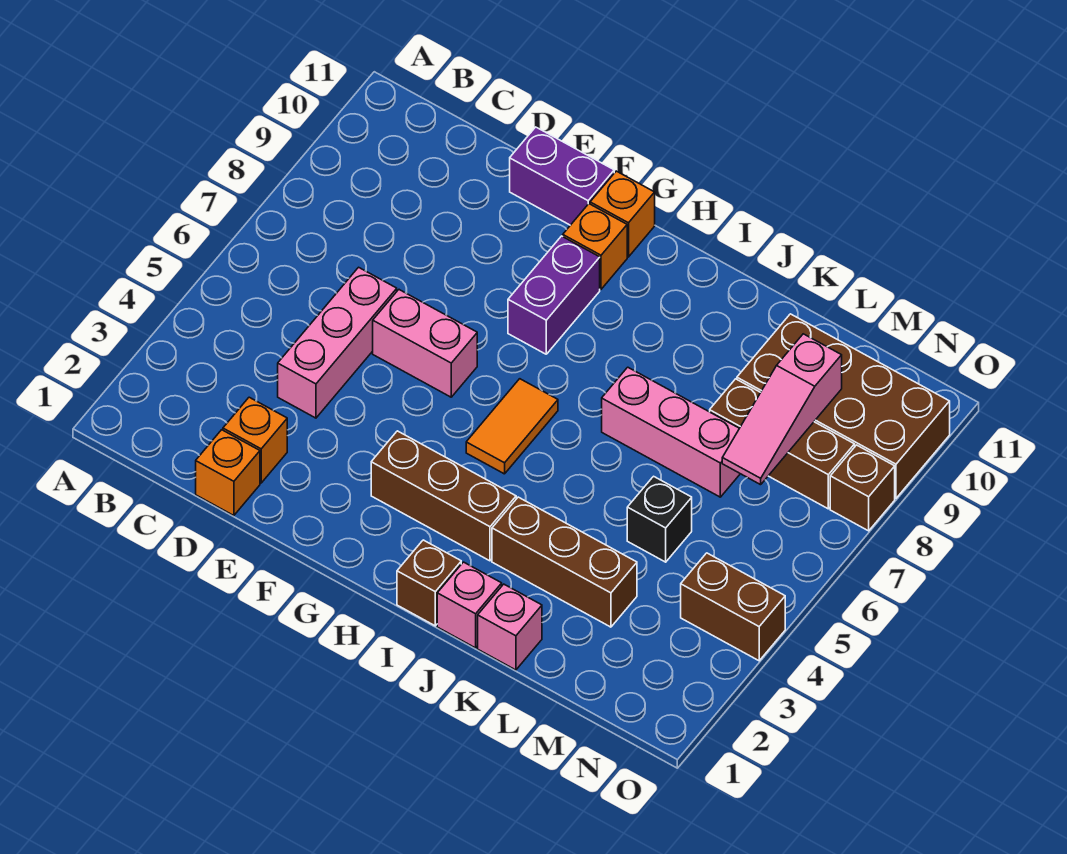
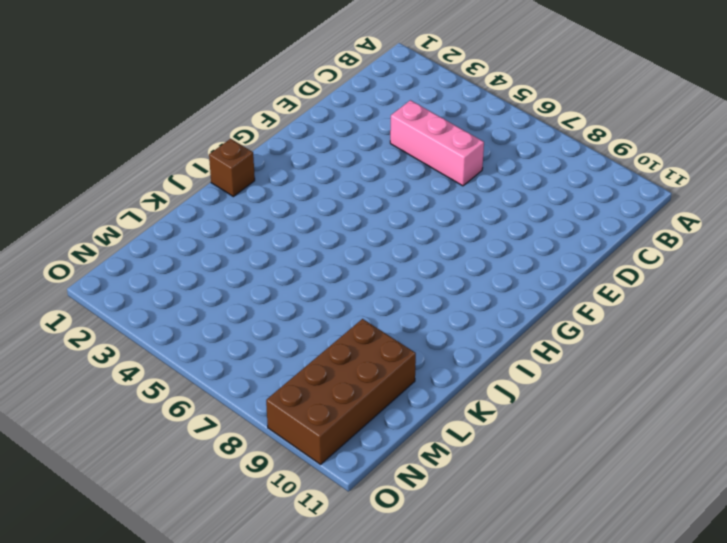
none -> orange brick D1 level 1
none -> orange brick D2 level 1
none -> pink brick E6:F6 level 1

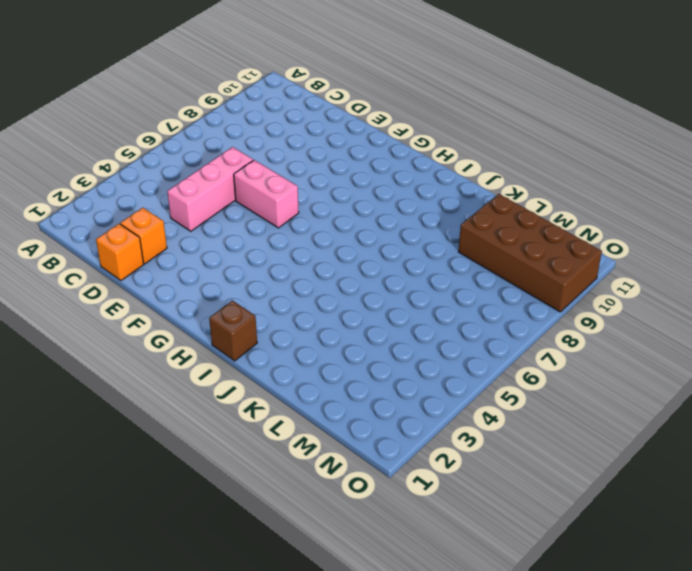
none -> purple brick E11:F11 level 1
none -> brown brick G3:I3 level 1
none -> purple brick G8:G9 level 1

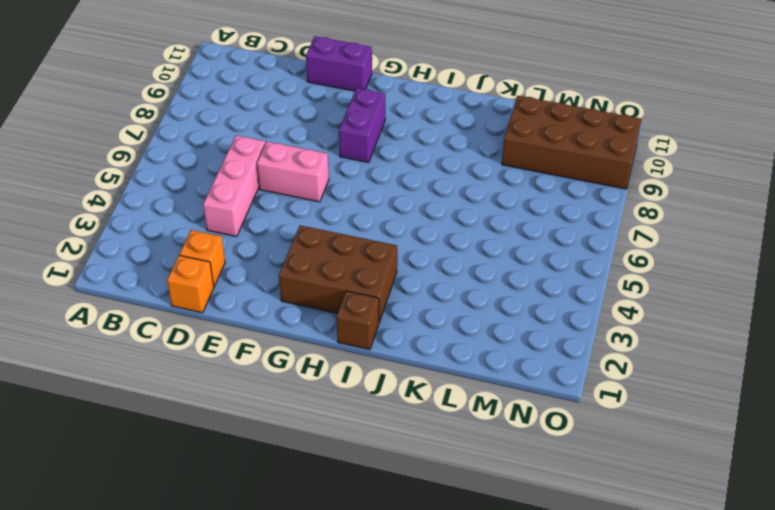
brown brick G2:I3 level 1 -> brown brick G3:I3 level 1
none -> orange brick G10 level 1
none -> orange brick G11 level 1
none -> orange tile H5:H6 level 1

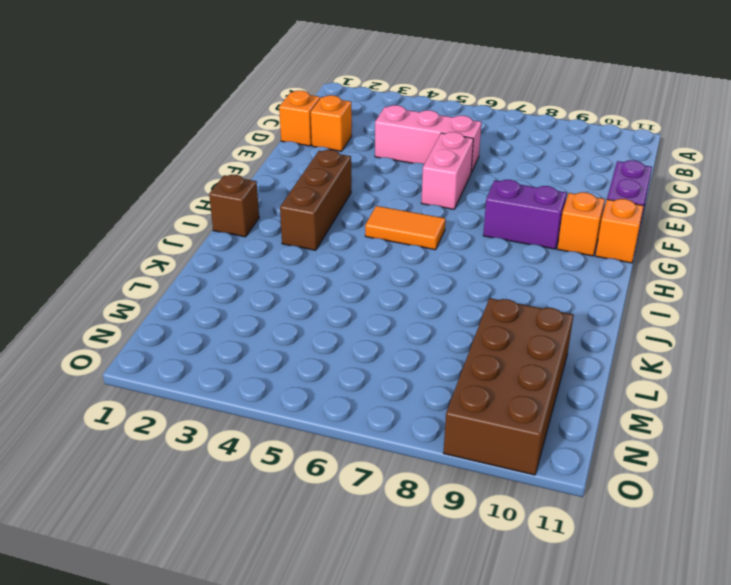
none -> pink brick J1 level 1
none -> brown brick J3:L3 level 1
none -> pink brick J7:L7 level 1

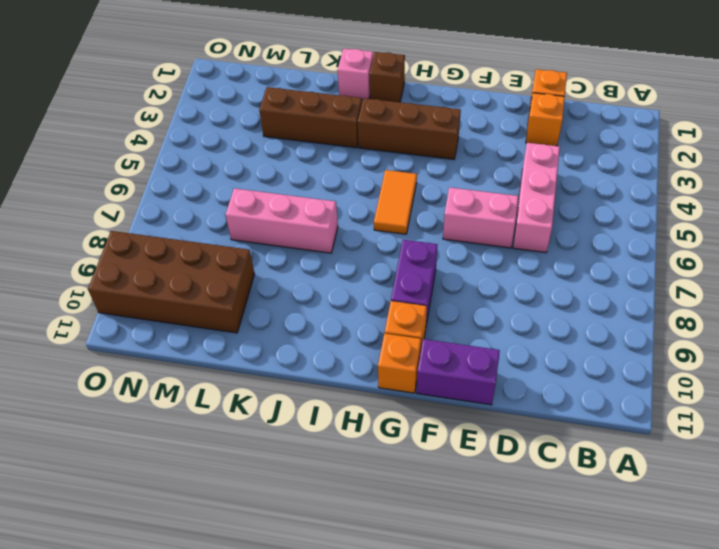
none -> pink brick K1 level 1
none -> black brick L5 level 1
none -> brown brick L8:N8 level 1

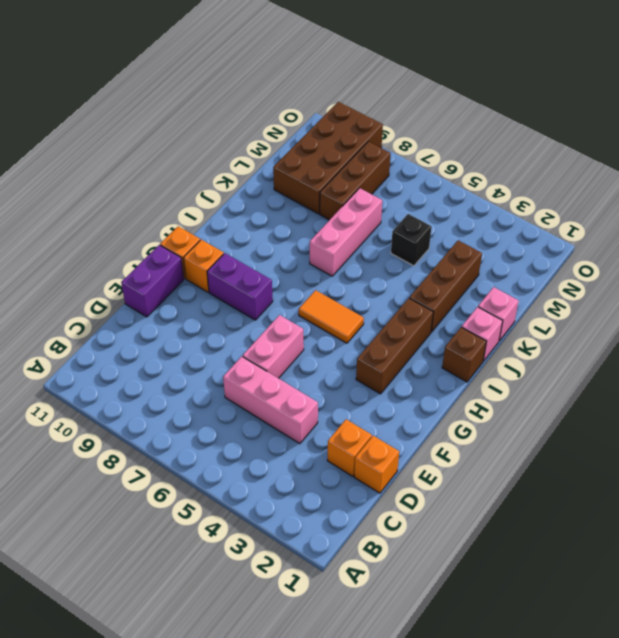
none -> brown brick N4:O4 level 1
none -> brown brick O8 level 1
none -> pink slope M7:M9 level 2 top 9

